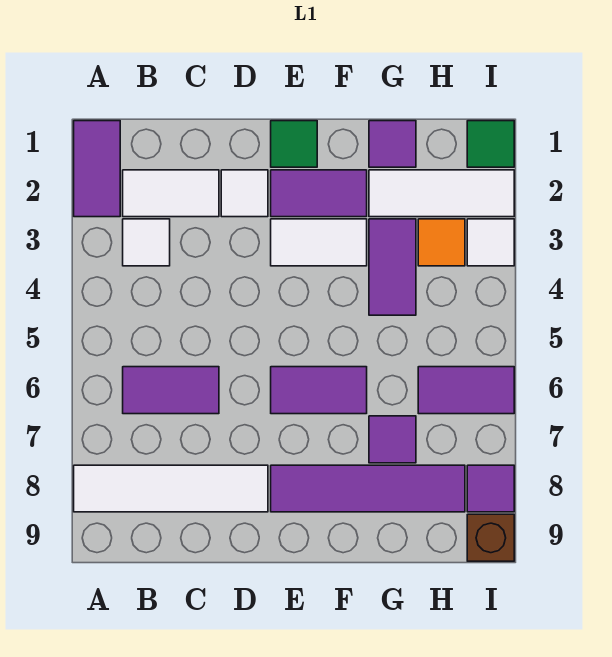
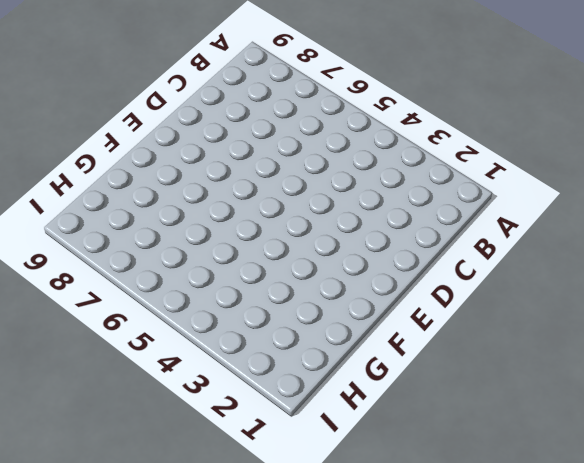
none -> purple tile A1:A2 level 1
none -> white tile A8:D8 level 1
none -> white tile B2:C2 level 1

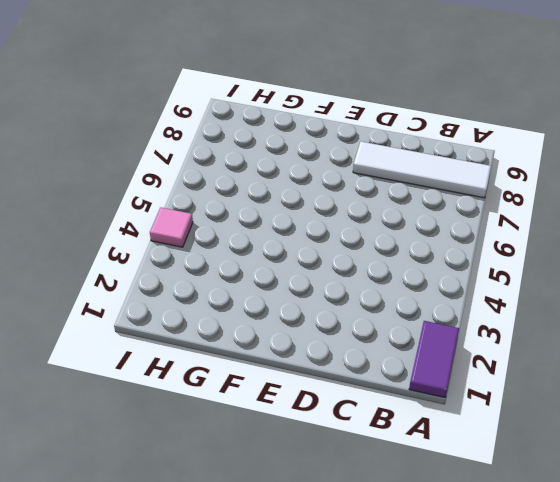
pink tile I4 level 1 -> none
none -> white tile B2:C2 level 1
none -> white tile B3 level 1
none -> purple tile B6:C6 level 1

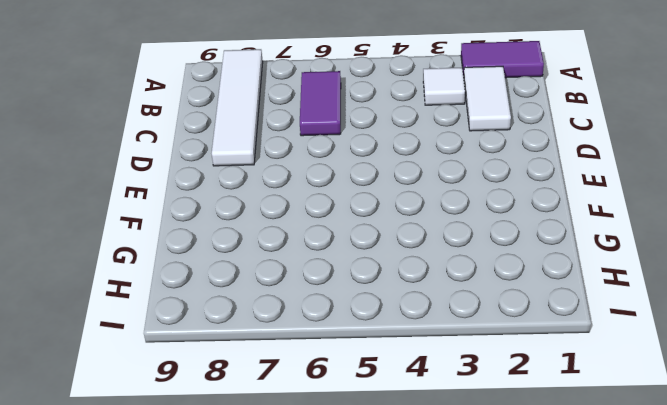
none -> white tile D2 level 1
none -> green tile E1 level 1
none -> purple tile E2:F2 level 1

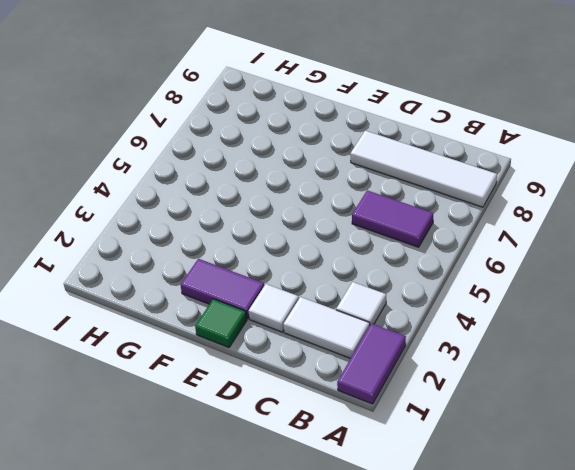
none -> white tile E3:F3 level 1
none -> purple tile E6:F6 level 1
none -> purple tile E8:H8 level 1

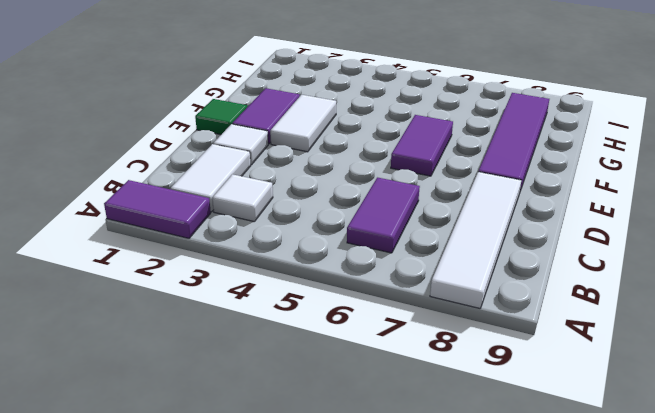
none -> purple tile G1 level 1
none -> white tile G2:I2 level 1
none -> purple tile G3:G4 level 1

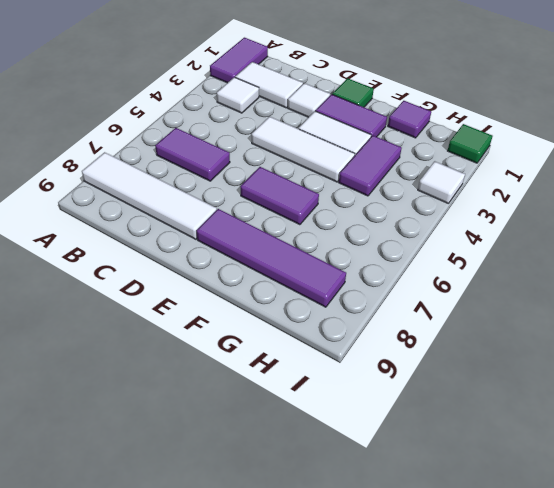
white tile D4:F4 level 1 -> white tile G2:I2 level 1
none -> purple tile G7 level 1
none -> orange tile H3 level 1
none -> purple tile H6:I6 level 1

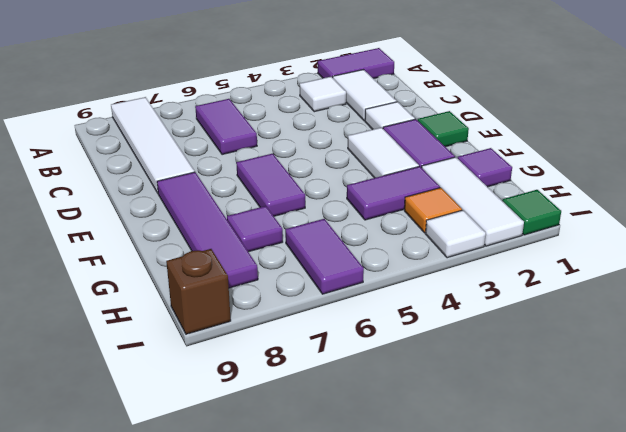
none -> purple tile I8 level 1

